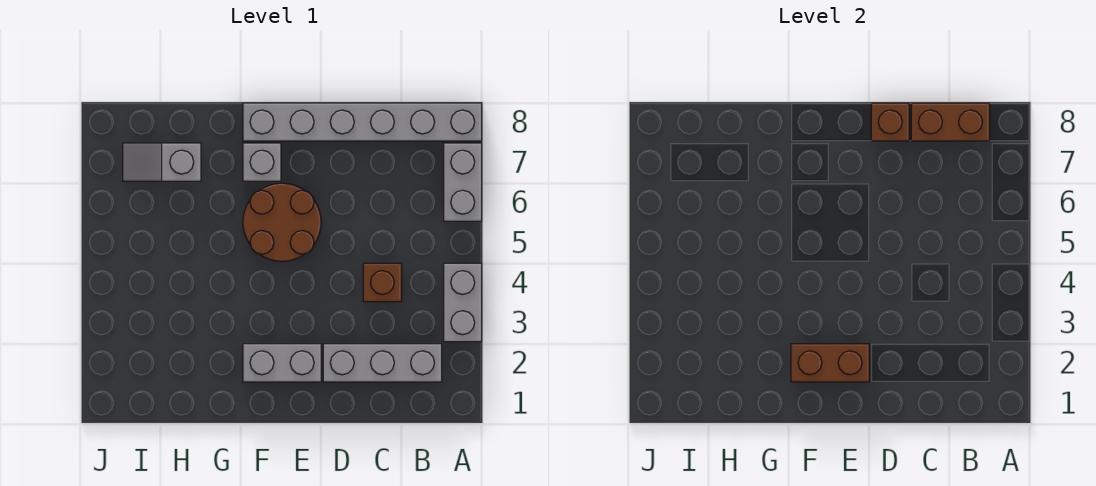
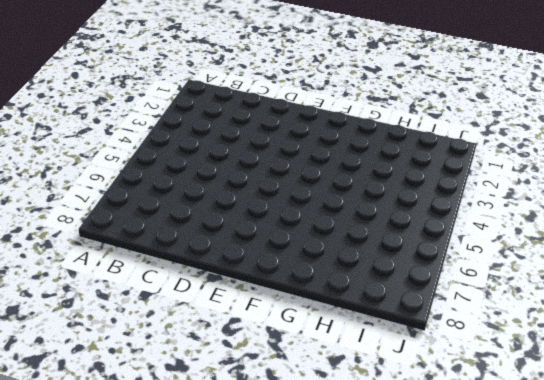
none -> grey brick A3:A4 level 1
none -> grey brick A6:A7 level 1
none -> grey brick A8:F8 level 1

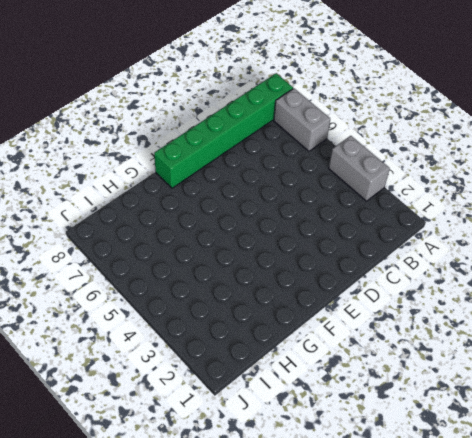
green brick A8:F8 level 1 -> grey brick A8:F8 level 1
none -> grey brick B2:D2 level 1
none -> brown brick C4 level 1
none -> grey brick E2:F2 level 1

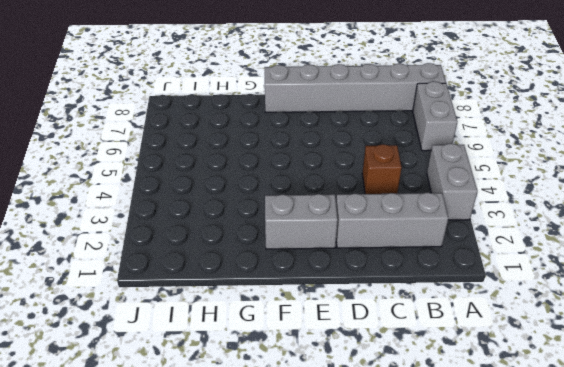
none -> brown round brick E5:F6 level 1
none -> grey brick F7 level 1
none -> grey slope H7:I7 level 1 top H

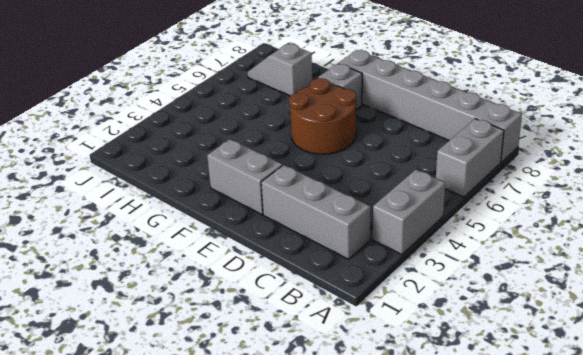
none -> brown brick C4 level 1
none -> brown brick B8:C8 level 2
none -> brown brick D8 level 2

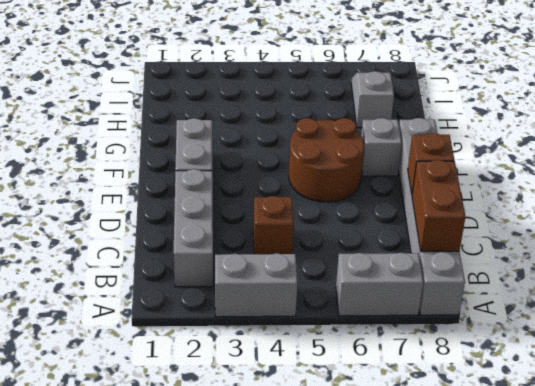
none -> brown brick E2:F2 level 2

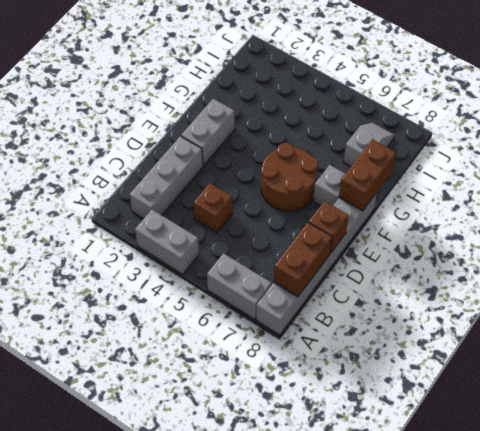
brown brick F8:G8 level 2 -> brown brick E2:F2 level 2

